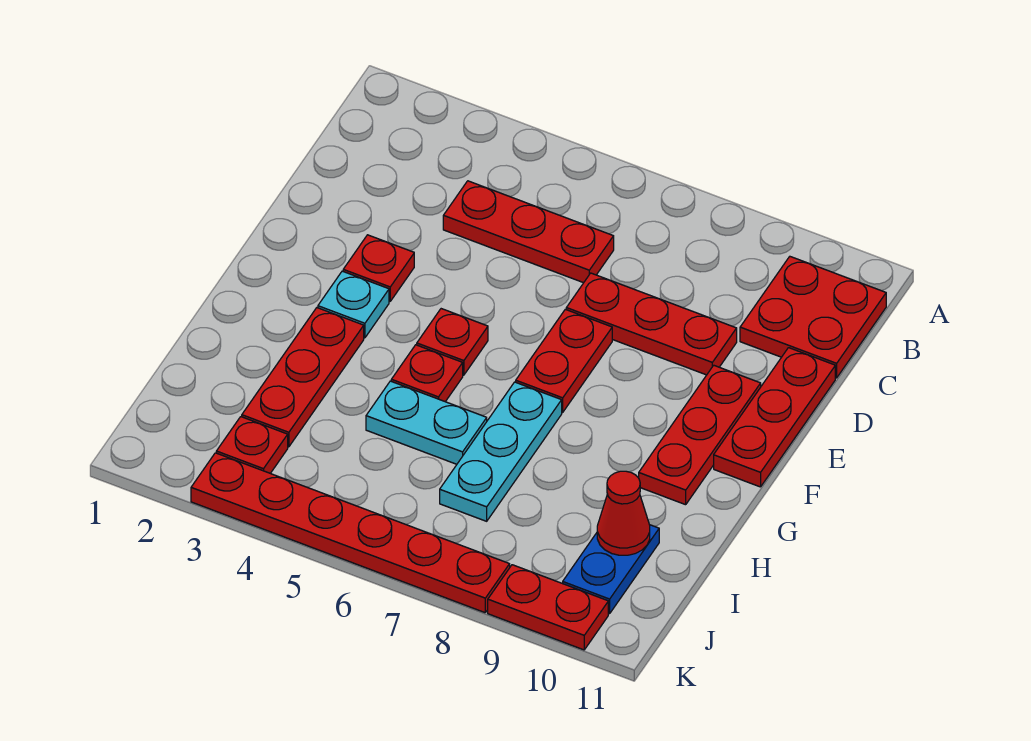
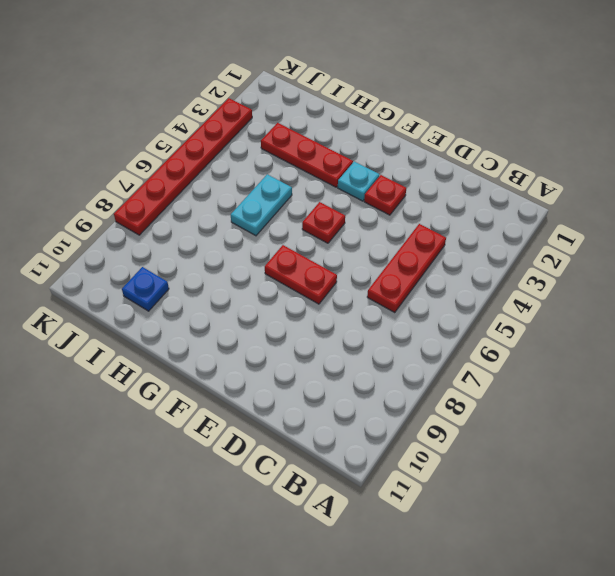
blue plate I10 level 1 -> blue plate I10:J10 level 1
none -> red plate B10:C11 level 1
none -> red plate D7:D9 level 1
none -> red plate D11:F11 level 1

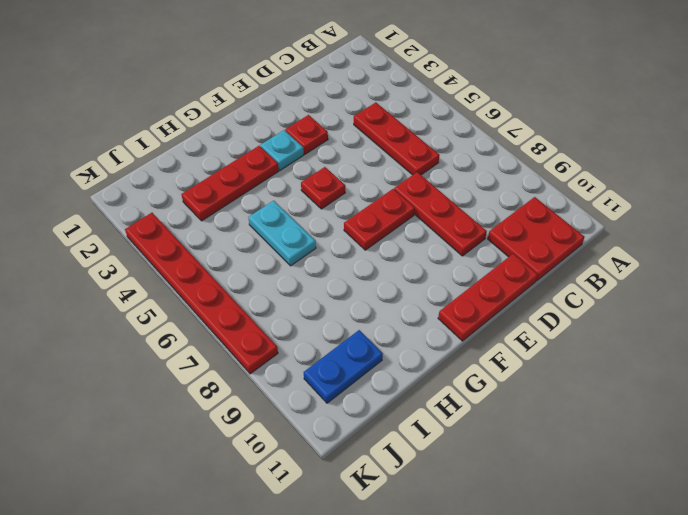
none -> red plate E10:G10 level 1
none -> red plate G5 level 1
none -> cyan plate G7:I7 level 1

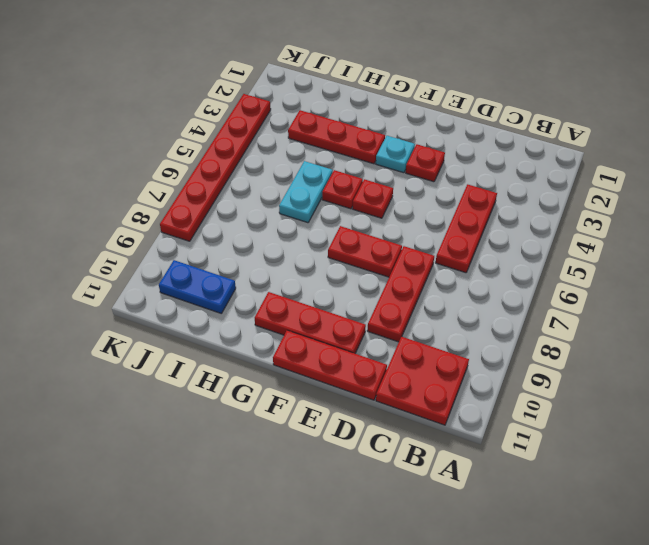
none -> cyan plate G7:I7 level 1
none -> red plate J3 level 1
none -> red plate K9:K10 level 1

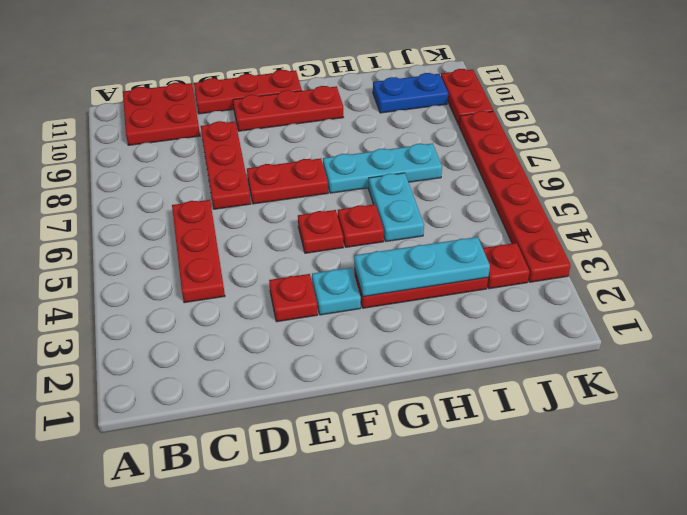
cyan plate G3:I3 level 2 -> none
none -> red cone I10 level 2

